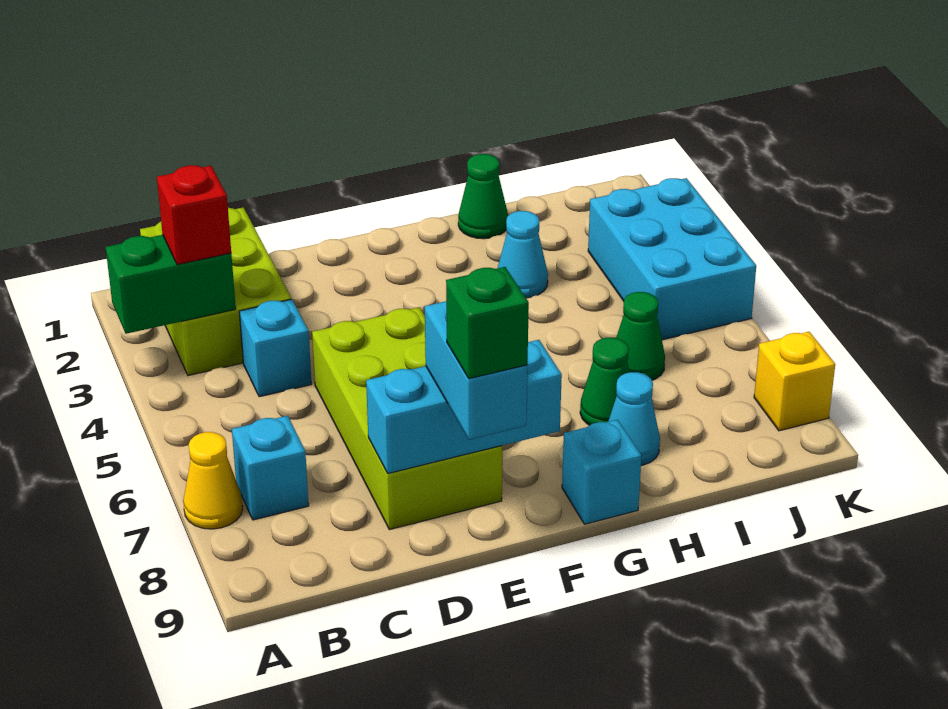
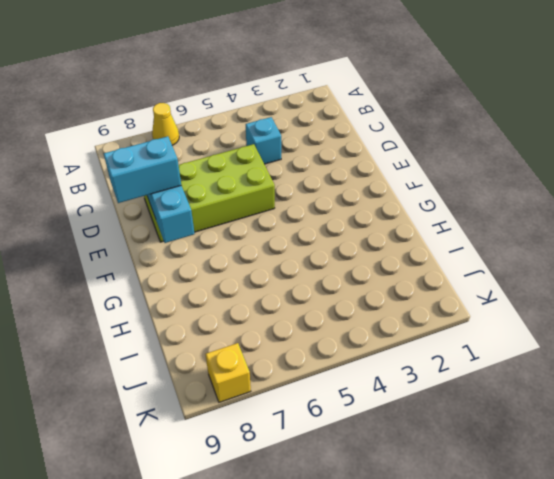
none -> lime brick B1:C3 level 1
none -> cyan brick B7 level 1
none -> cyan brick G9 level 1

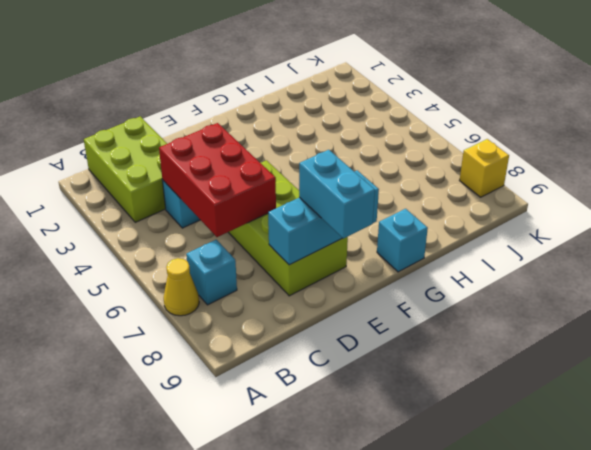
red brick C4:D6 level 2 -> none
none -> green cone H1 level 1
none -> cyan cone H3 level 1
none -> green cone H7 level 1

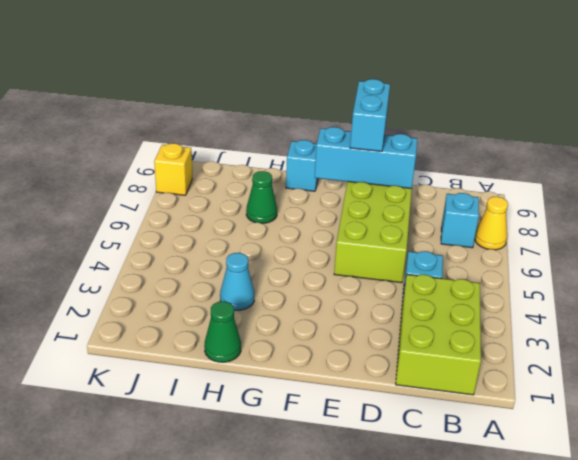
none -> cyan cone H8 level 1
none -> green cone I6 level 1
none -> cyan brick J3:K5 level 1

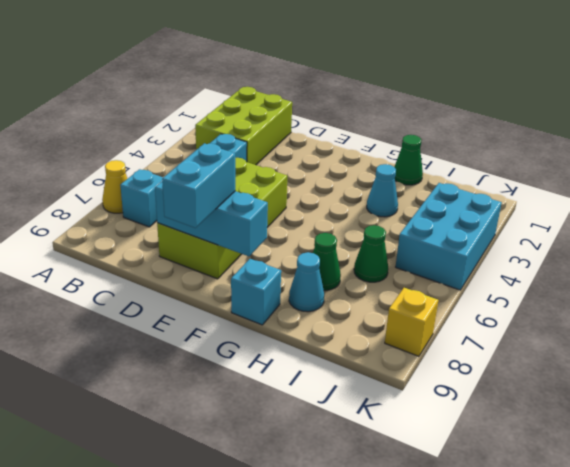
none -> green brick A3:B3 level 2
none -> red brick B3 level 3
none -> green brick E9 level 4

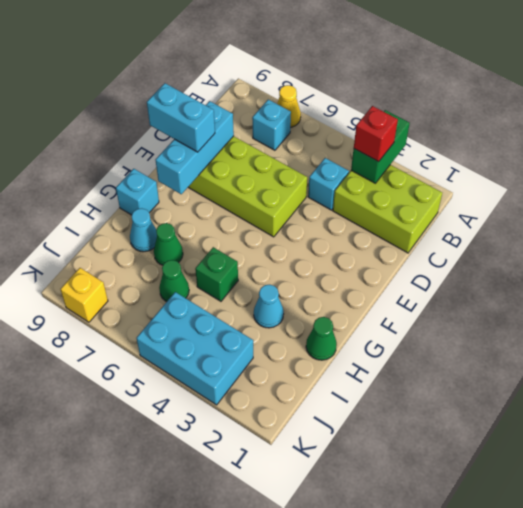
green brick H5 level 1 -> green brick E9 level 4

